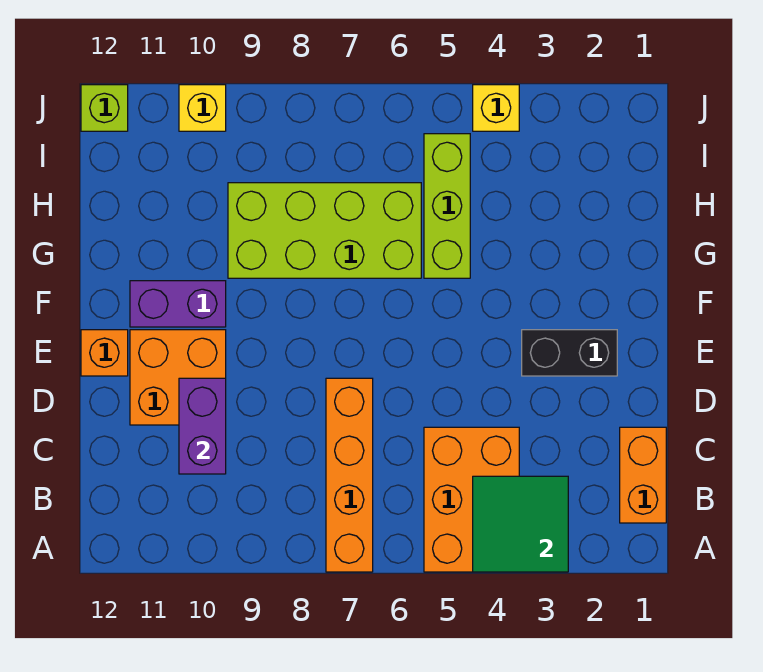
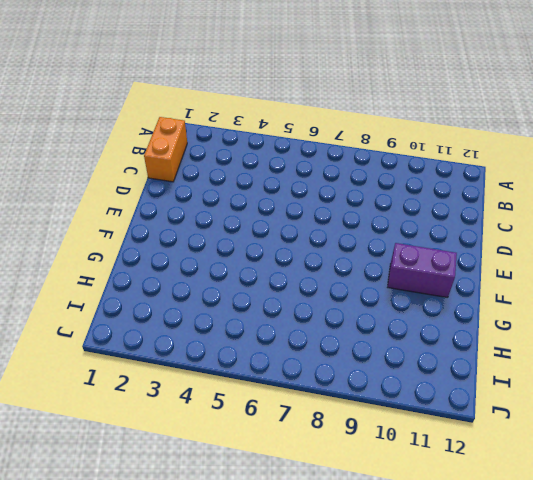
none -> orange brick A4:C5 level 1
none -> orange brick A7:D7 level 1
none -> orange brick D10:E11 level 1

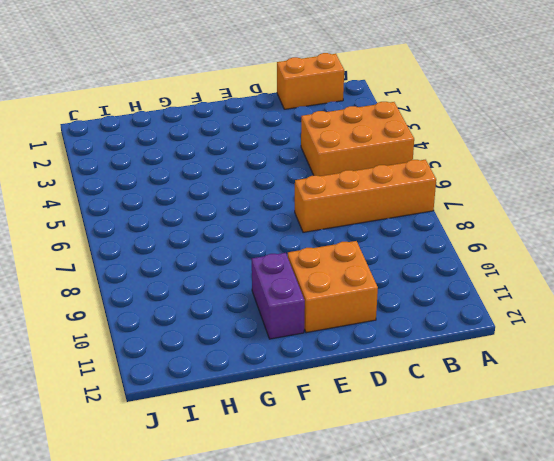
none -> black brick E2:E3 level 1
none -> orange brick E12 level 1
none -> lime brick G5:I5 level 1

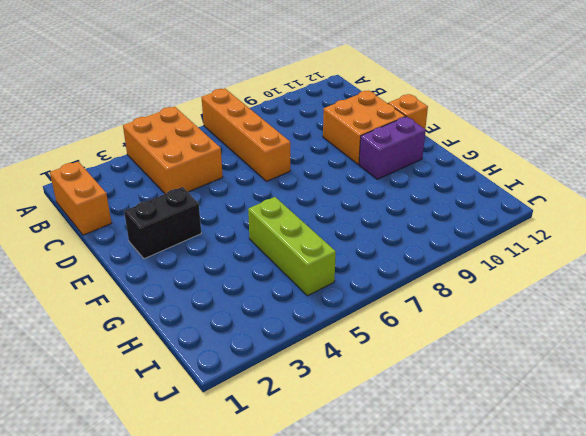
none -> lime brick G6:H9 level 1
none -> yellow brick J4 level 1
none -> yellow brick J10 level 1

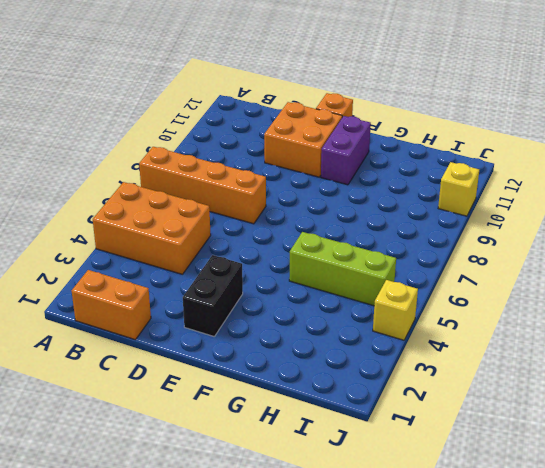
none -> lime brick G6:H9 level 1
none -> lime brick J12 level 1
none -> green tile A3:B4 level 2

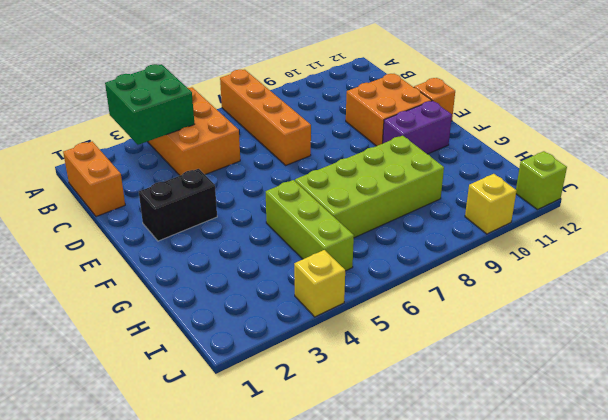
green brick A3:B4 level 2 -> green tile A3:B4 level 2
none -> purple brick C10:D10 level 2

